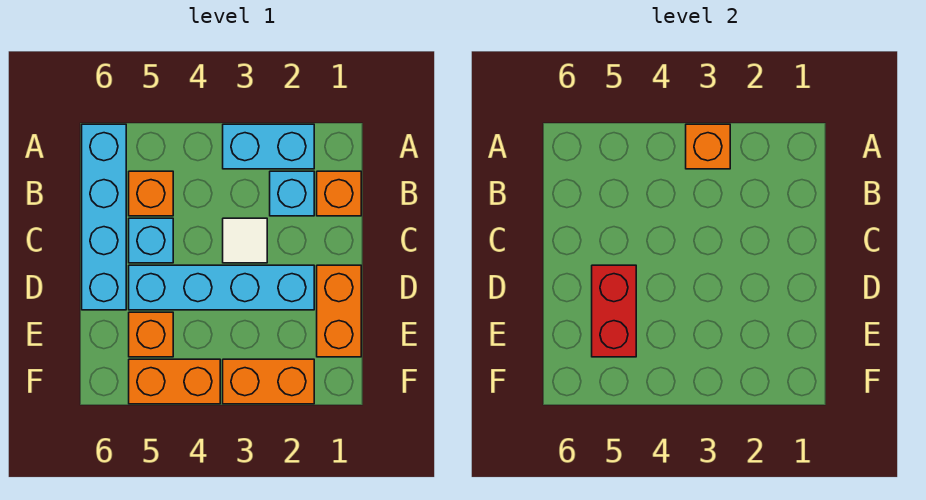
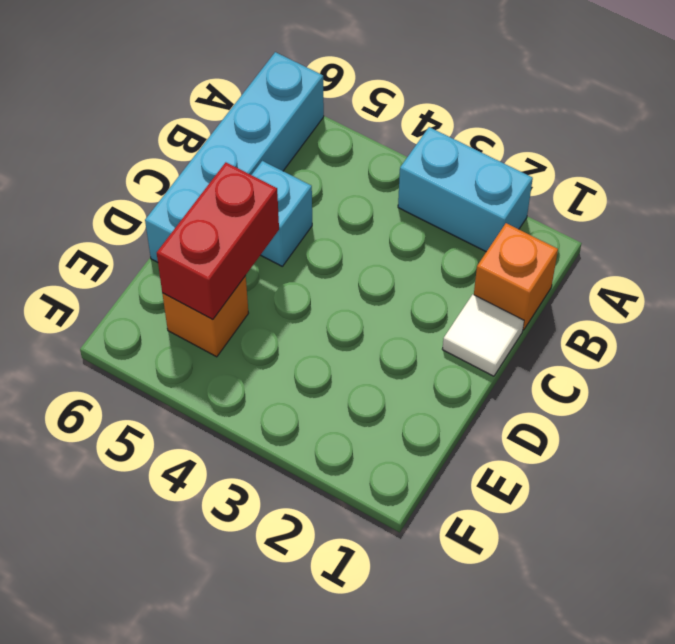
white tile C1 level 1 -> white tile C3 level 1
none -> cyan brick B2 level 1
none -> orange brick B5 level 1
none -> orange brick D1:E1 level 1

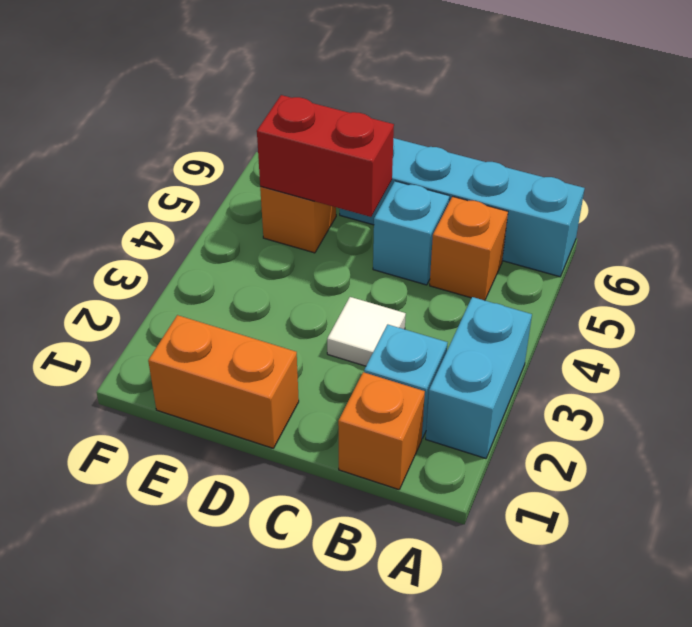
none -> cyan brick D2:D5 level 1
none -> orange brick F2:F3 level 1
none -> orange brick F4:F5 level 1

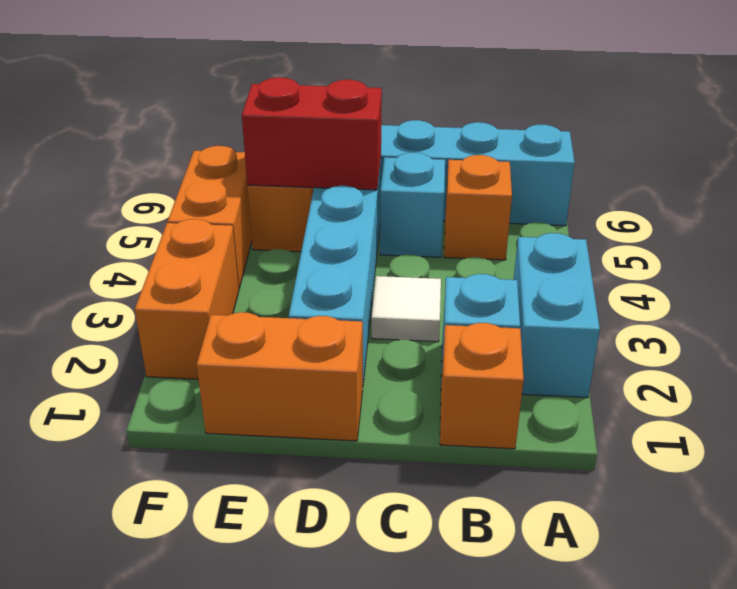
none -> orange brick A3 level 2

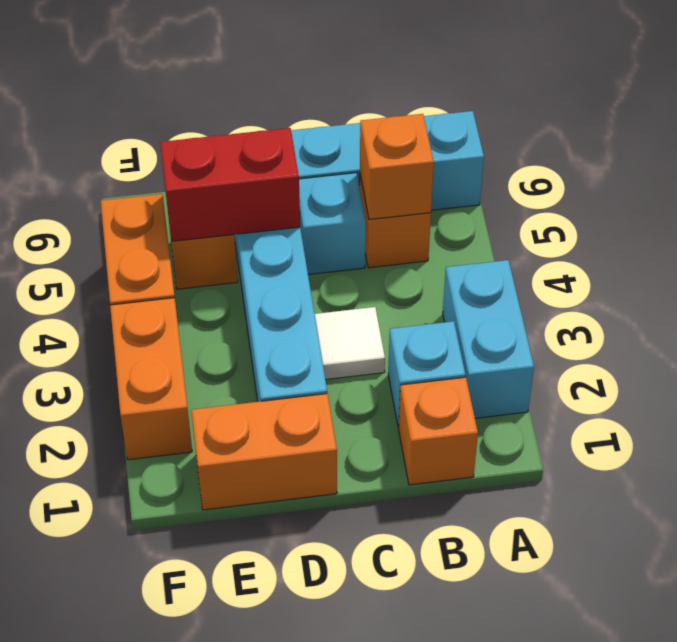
orange brick B5 level 2 -> orange brick A3 level 2

